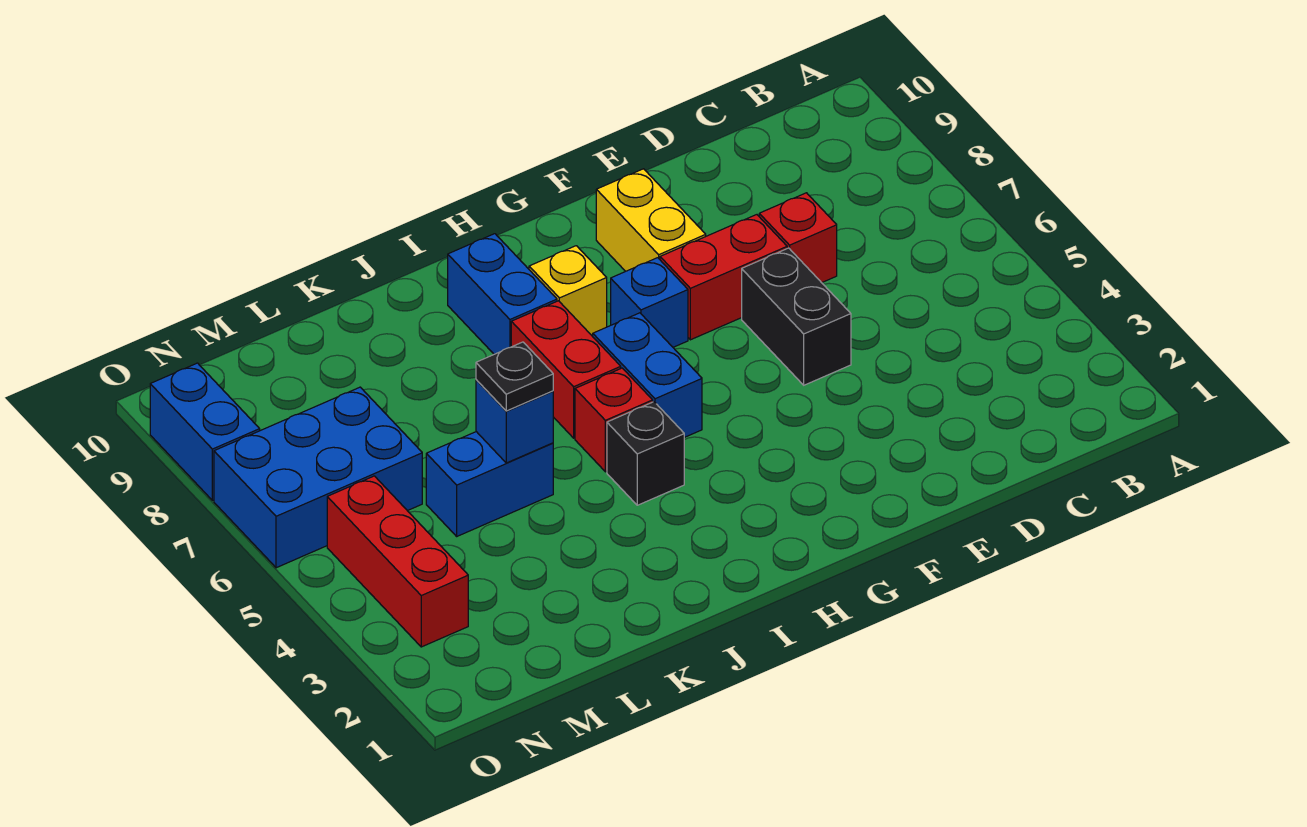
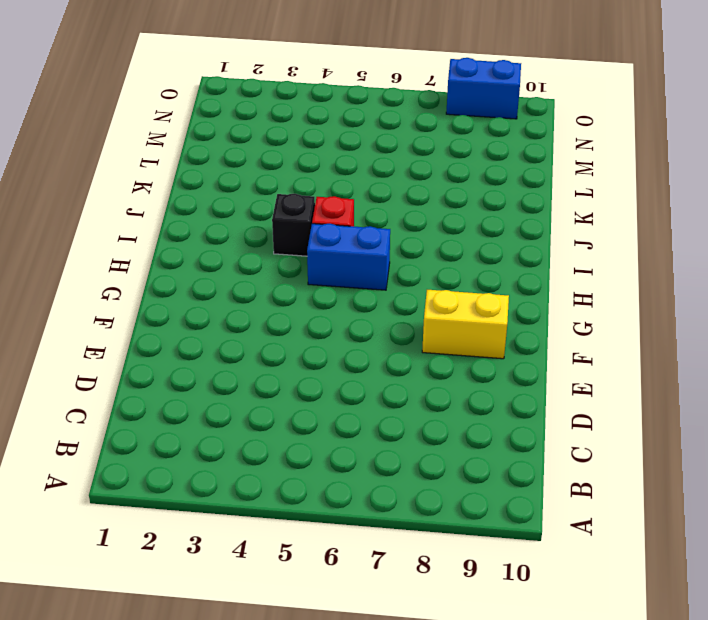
none -> red brick D7 level 1
none -> black brick E5:E6 level 1
none -> red brick E7:F7 level 1

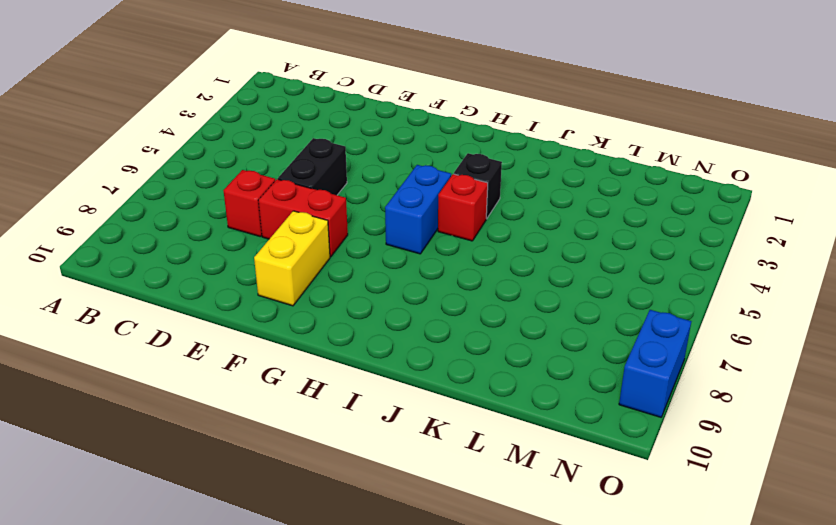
none -> blue brick G7 level 1
none -> yellow brick H8 level 1
none -> red brick I6:I7 level 1

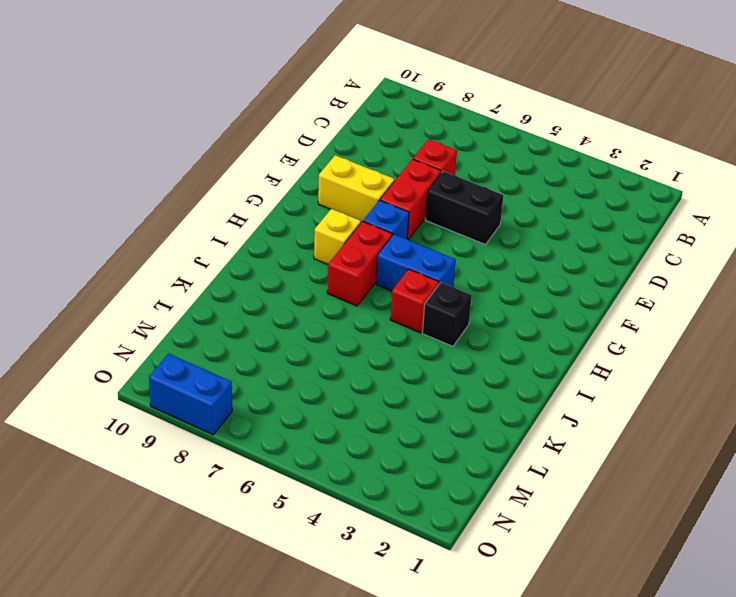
red brick H7:I7 level 1 -> red brick I6:I7 level 1
none -> blue brick I8:I9 level 1
none -> blue brick K5:L5 level 1
none -> blue brick M6:O7 level 1

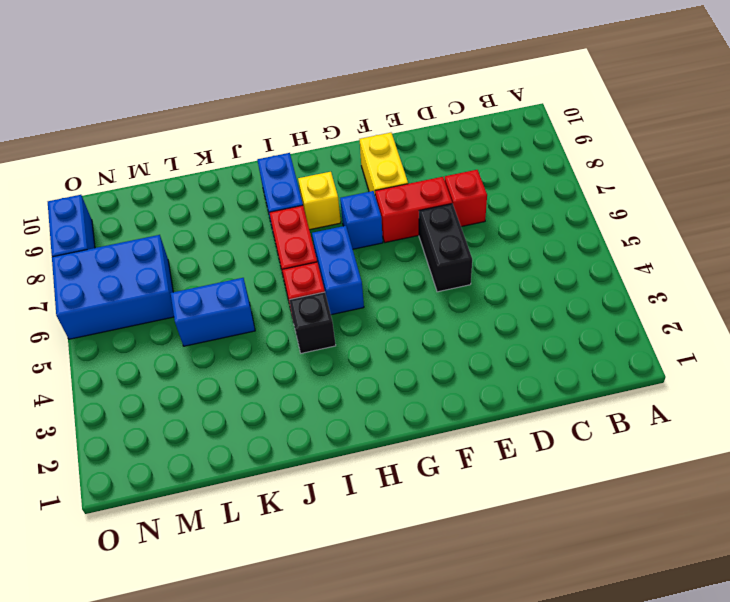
none -> red brick N3:N5 level 1
none -> blue brick K5 level 2
none -> black plate K5 level 3

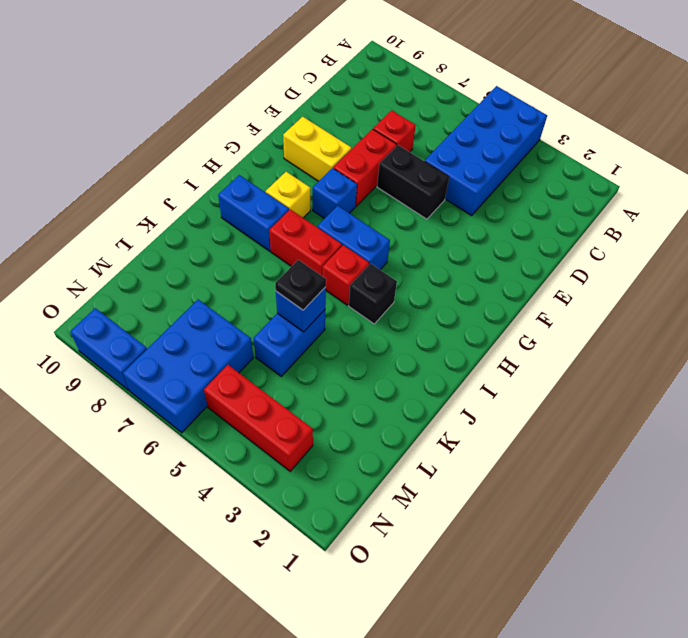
blue brick A4:D5 level 1 -> none

